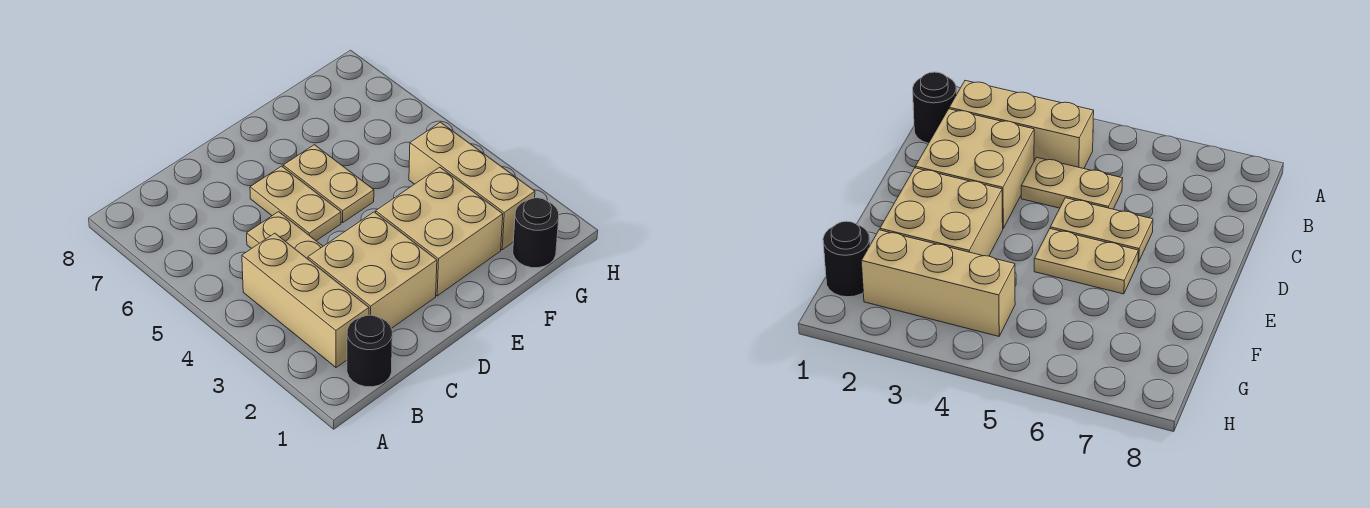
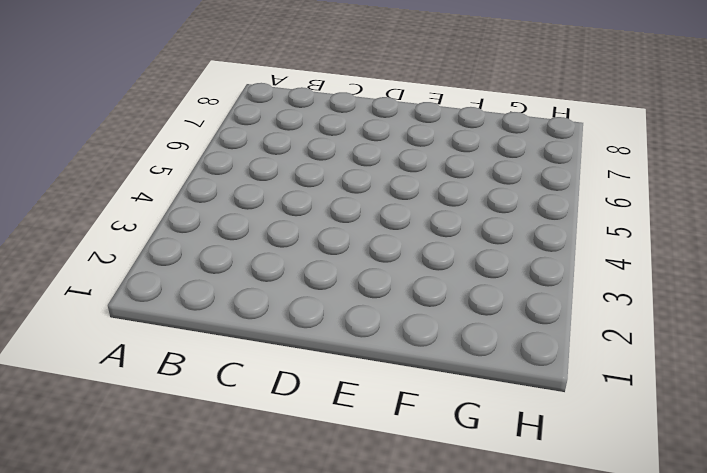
none -> black round brick B1 level 1
none -> tan brick B2:B4 level 1

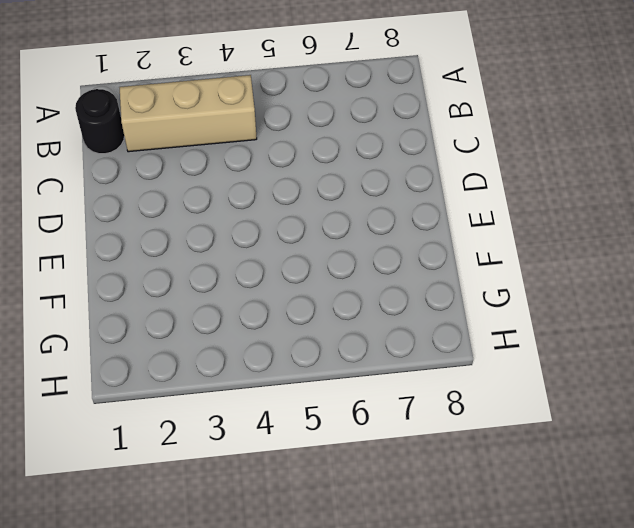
none -> tan brick C2:D3 level 1
none -> tan plate C4:C5 level 1

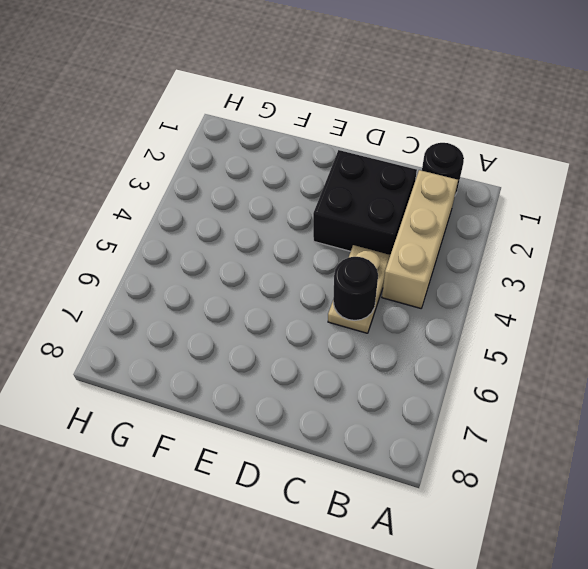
black brick C2:D3 level 1 -> tan brick C2:D3 level 1
black round brick C5 level 2 -> black round brick G1 level 1
none -> tan plate D5:D6 level 1
none -> tan brick E2:F3 level 1

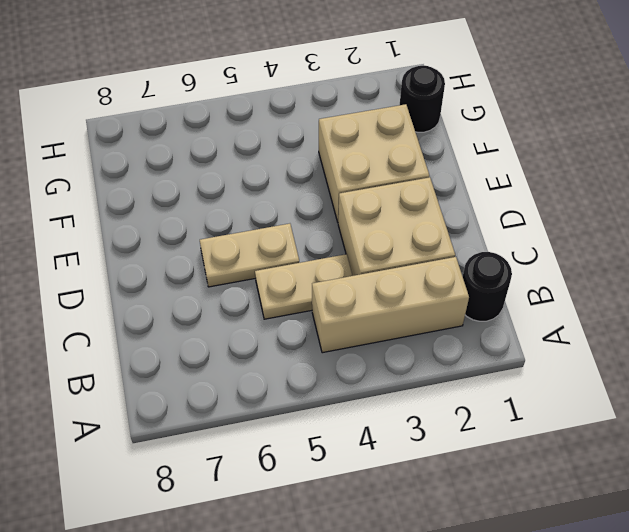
none -> tan plate E5:E6 level 1
none -> tan brick G2:G4 level 1

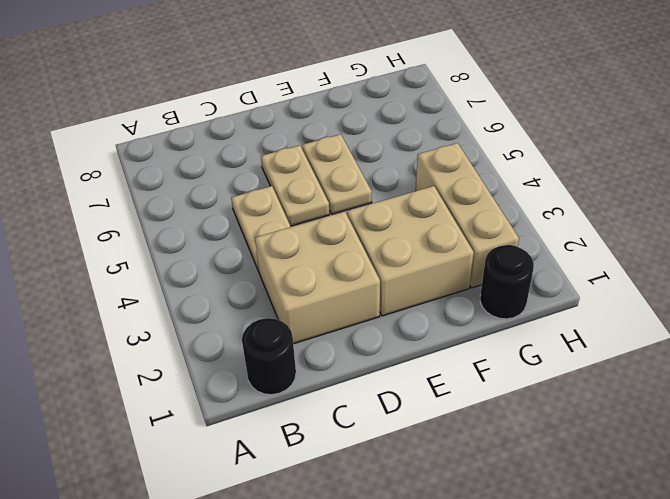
none -> tan brick B2:B4 level 1

